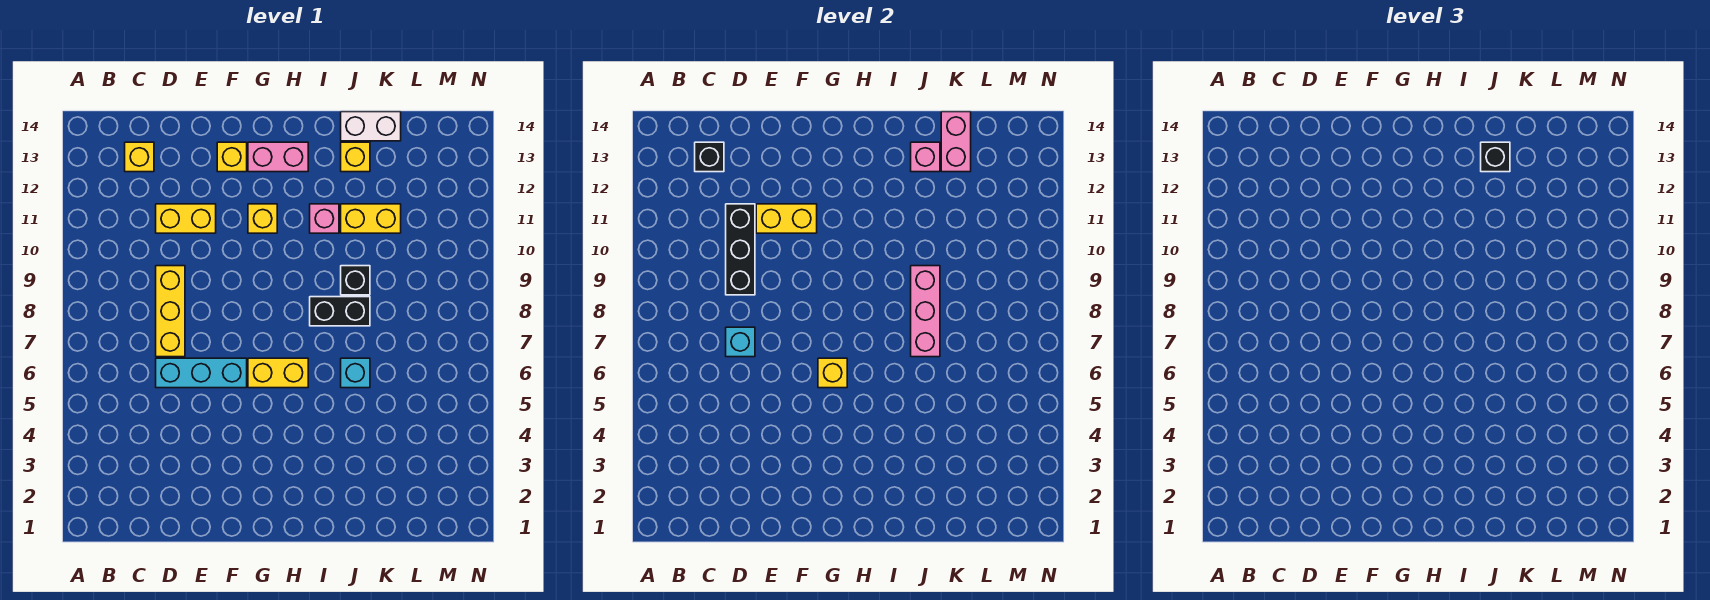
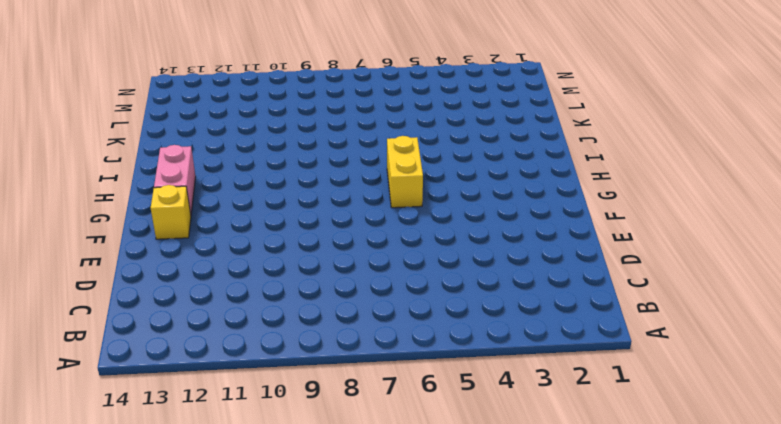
none -> yellow brick C13 level 1
none -> cyan brick D6:F6 level 1
none -> yellow brick D7:D9 level 1

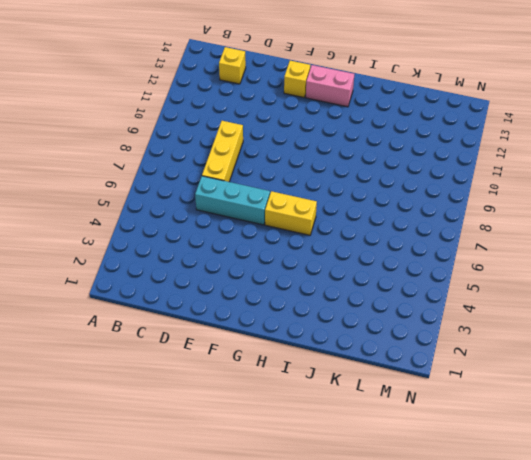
none -> yellow brick D11:E11 level 1
none -> yellow brick G11 level 1
none -> black brick I8:J8 level 1

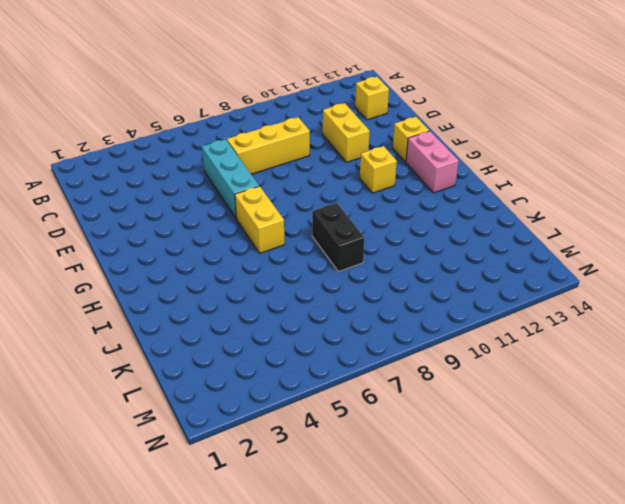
none -> pink brick I11 level 1
none -> cyan brick J6 level 1
none -> black brick J9 level 1

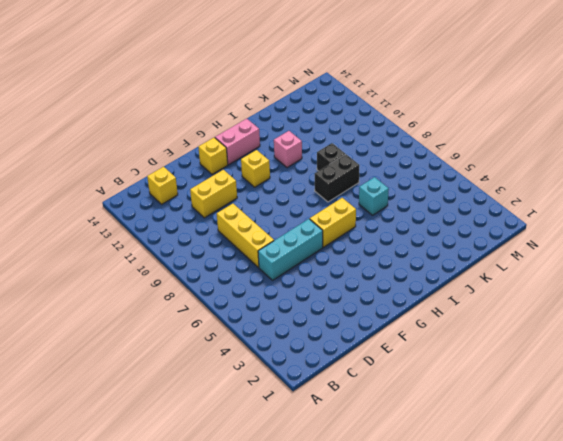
none -> yellow brick J11:K11 level 1
none -> yellow brick J13 level 1
none -> white brick J14:K14 level 1

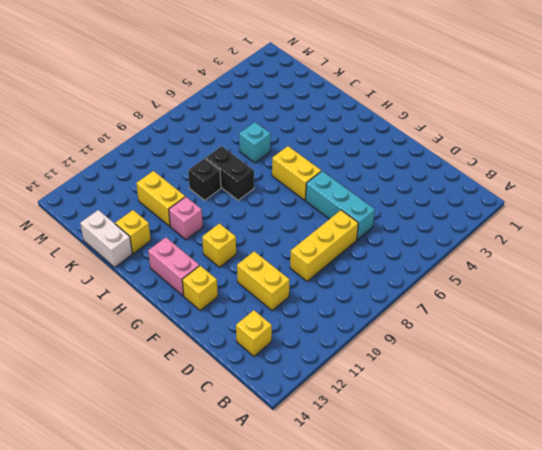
none -> black brick C13 level 2
none -> cyan brick D7 level 2
none -> black brick D9:D11 level 2

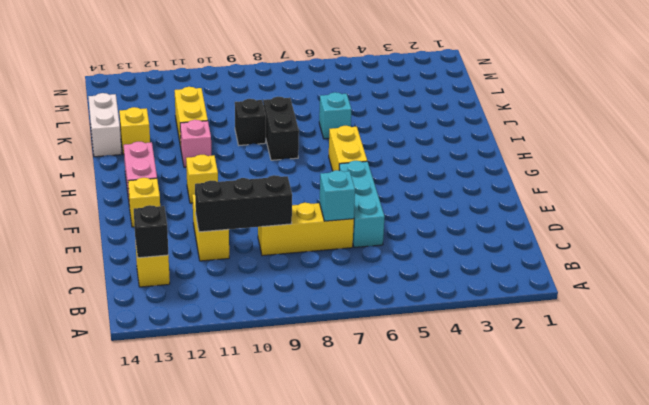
none -> yellow brick E11:F11 level 2
none -> yellow brick G6 level 2
none -> pink brick J7:J9 level 2

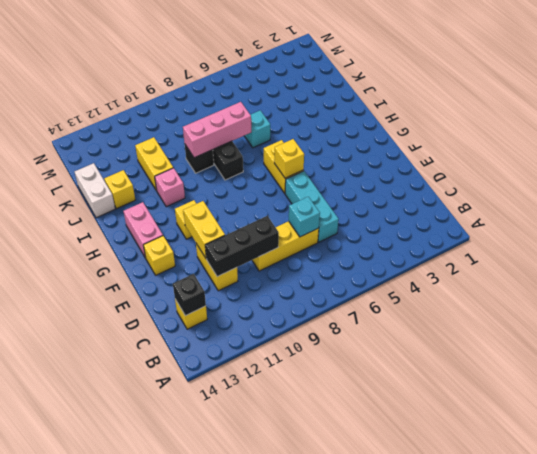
none -> pink brick J13 level 2
none -> pink brick K13:K14 level 2
none -> black brick J13 level 3

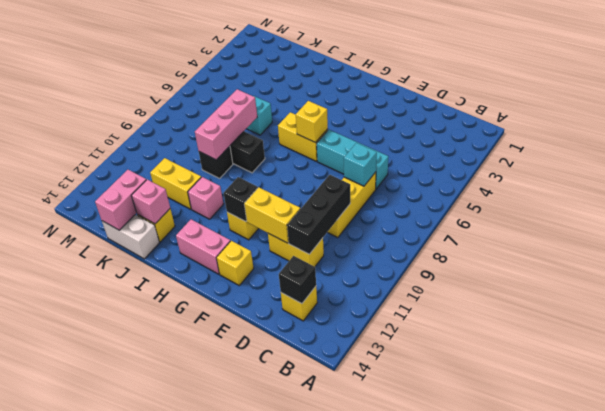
black brick G11 level 2 -> black brick J13 level 3

